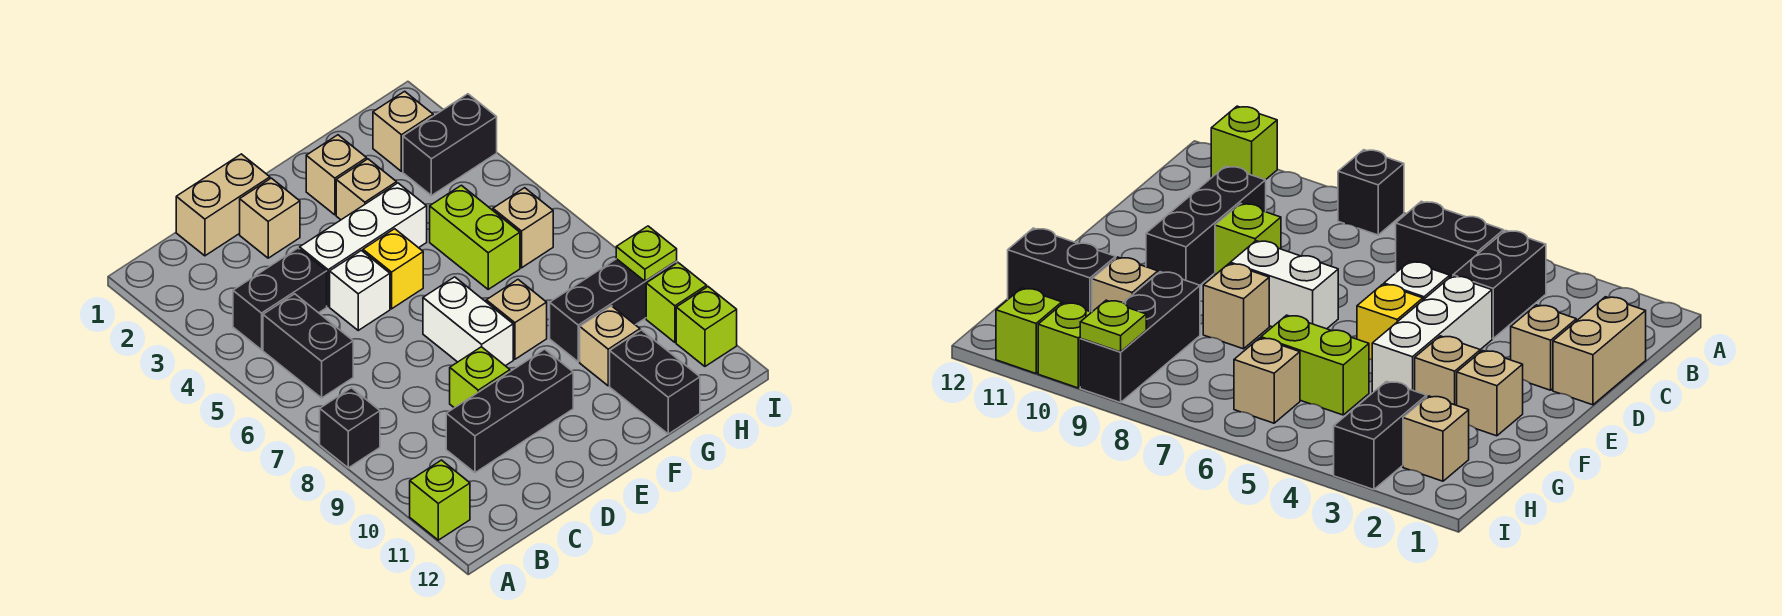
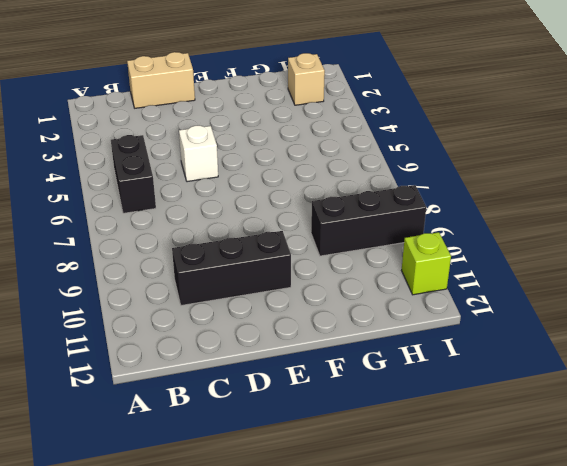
none -> black brick A8 level 1
none -> lime brick A11 level 1
none -> black brick B4:C4 level 1

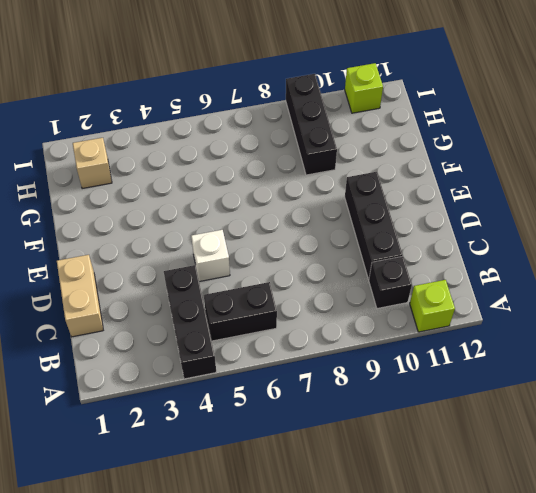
black brick A4:C4 level 1 -> black brick B4:C4 level 1
black brick B10 level 1 -> black brick A8 level 1
none -> tan brick D2 level 1
none -> white brick D4:F4 level 1
none -> lime brick D9 level 1

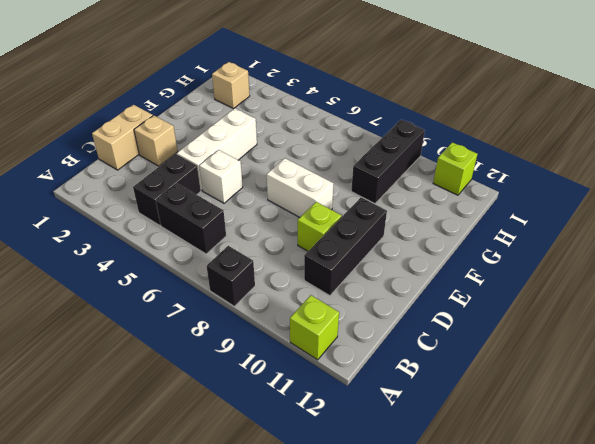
none -> yellow brick E5 level 1
none -> tan brick F2 level 1
none -> tan brick F3 level 1

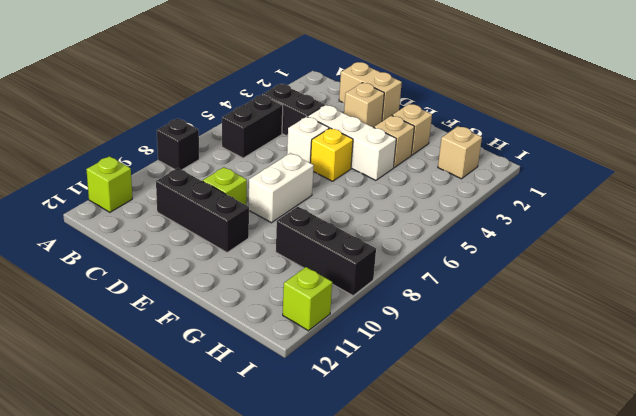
none -> tan brick F8 level 1
none -> lime brick G5:G6 level 1
none -> tan brick G10 level 1

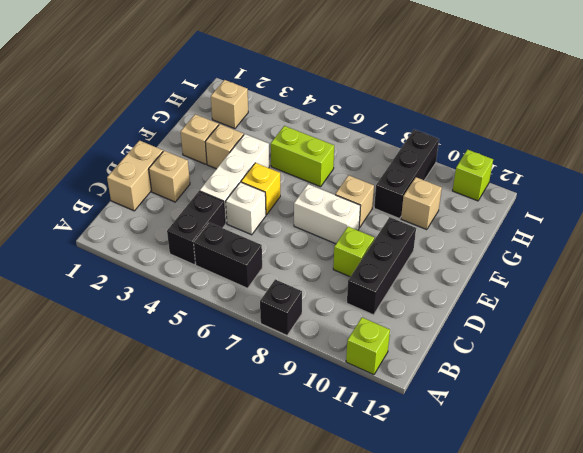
none -> black brick G11:G12 level 1
none -> black brick H3:I3 level 1
none -> tan brick H6 level 1

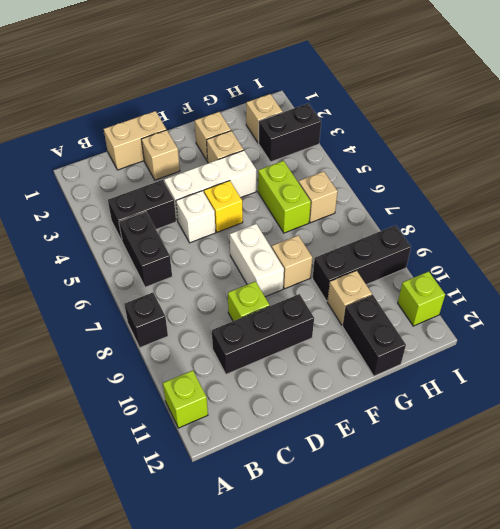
none -> lime brick I10 level 1
none -> lime plate I9 level 2

